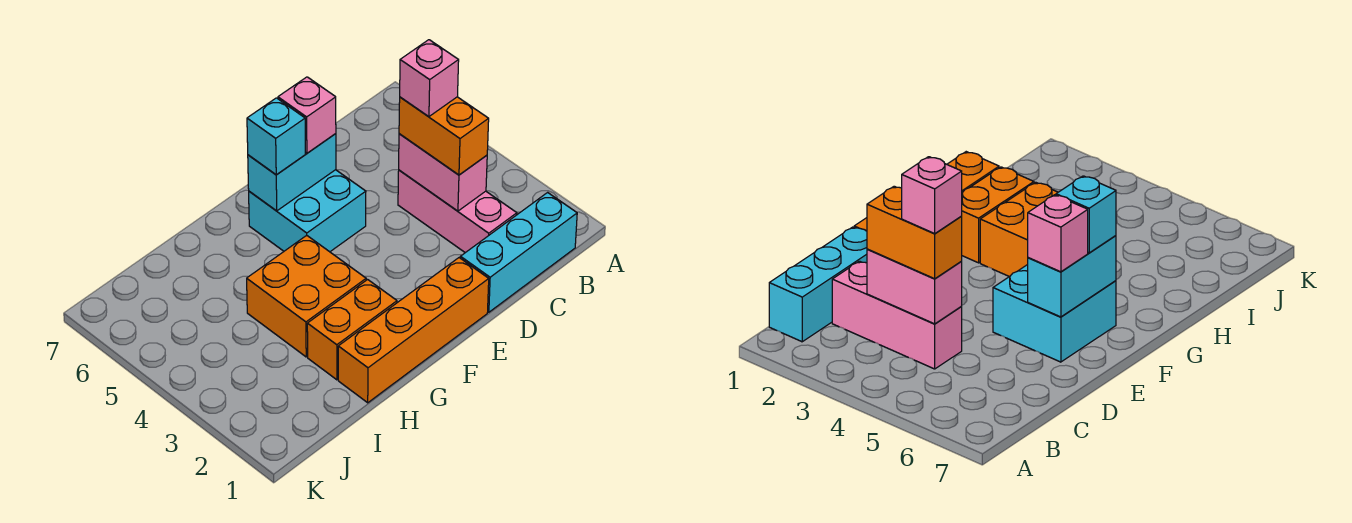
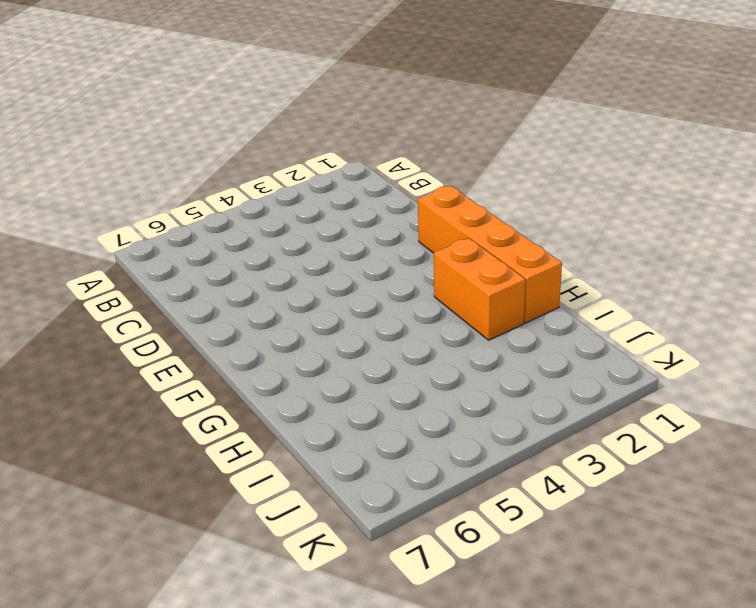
none -> cyan brick B1:D1 level 1
none -> pink brick C2:C4 level 1
none -> cyan brick E5:F6 level 1

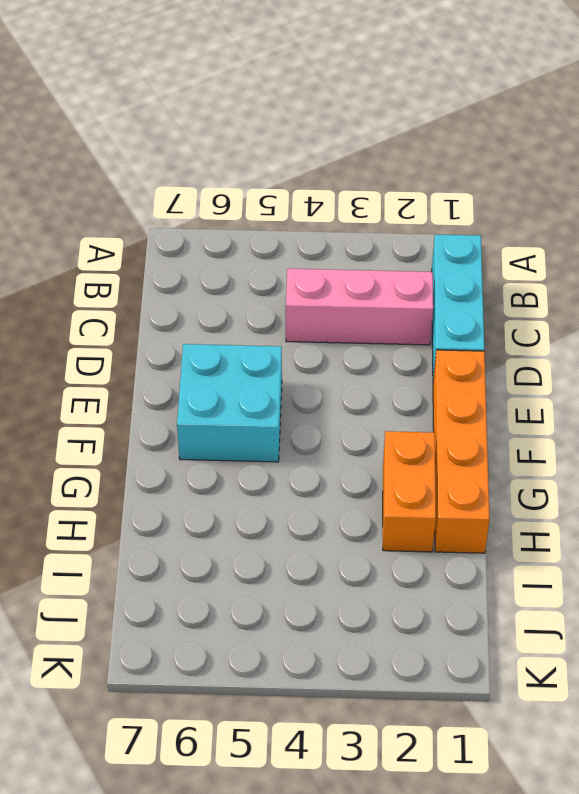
none -> orange brick G3:H4 level 1
none -> pink brick C3:C4 level 2
none -> cyan brick E6:F6 level 2

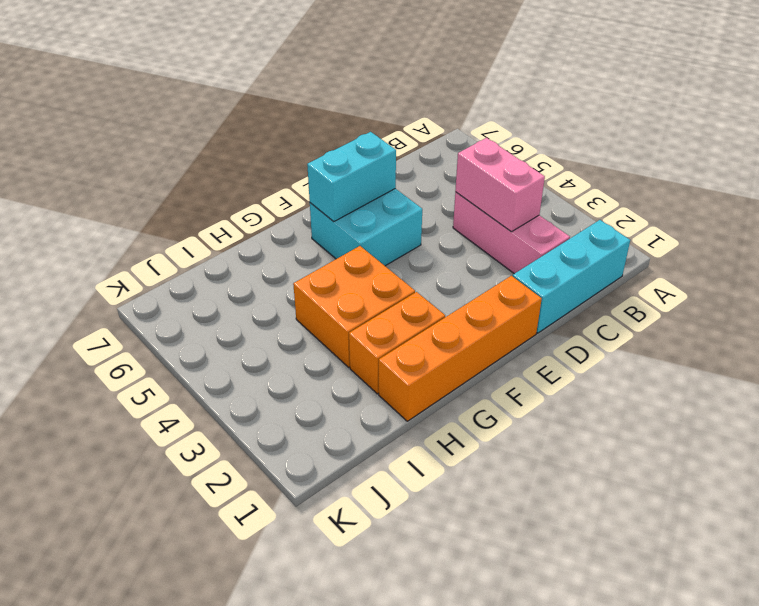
none -> orange brick C3:C4 level 3
none -> pink brick E6 level 3
none -> cyan brick F6 level 3

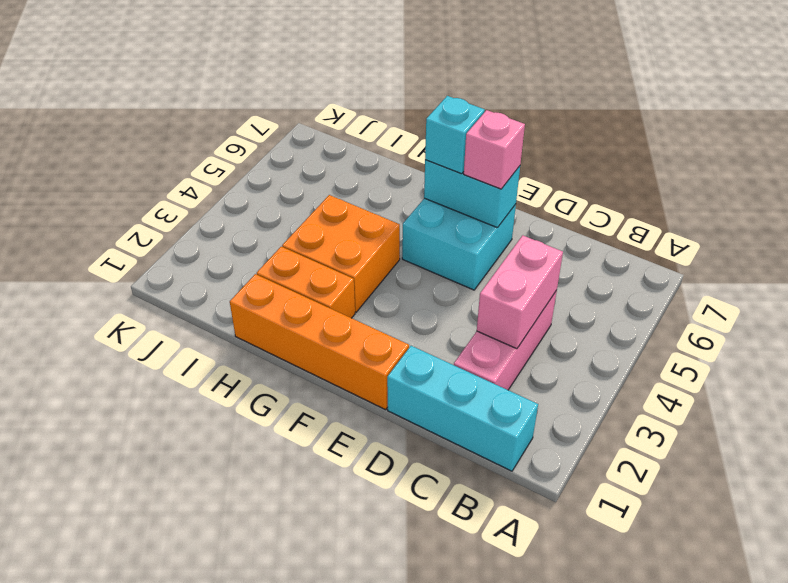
none -> orange brick C3:C4 level 3
none -> pink brick C4 level 4

